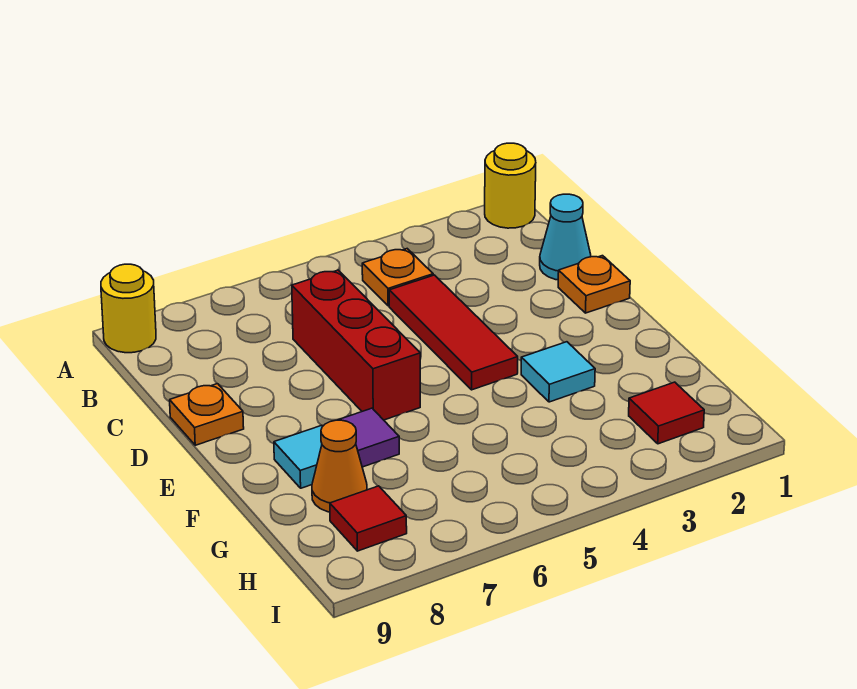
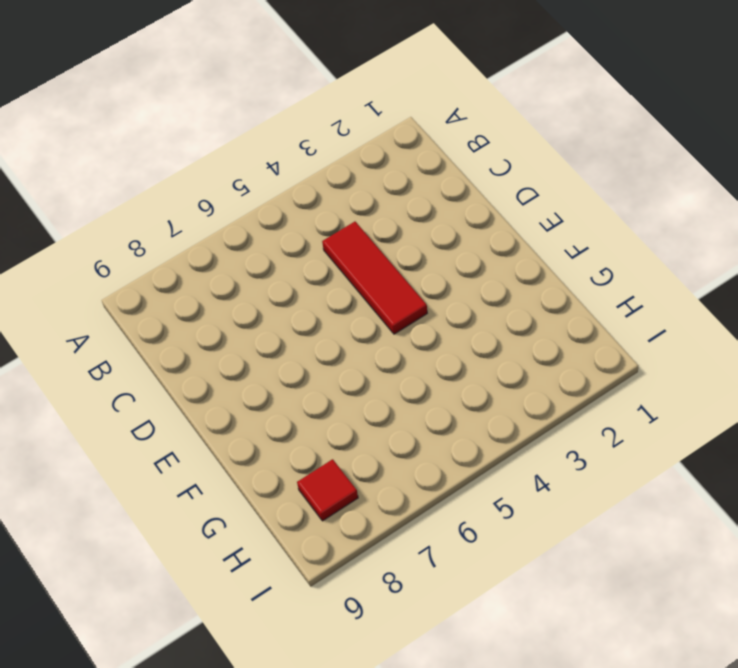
none -> yellow round brick A1 level 1
none -> yellow round brick A9 level 1
none -> orange plate B4 level 1

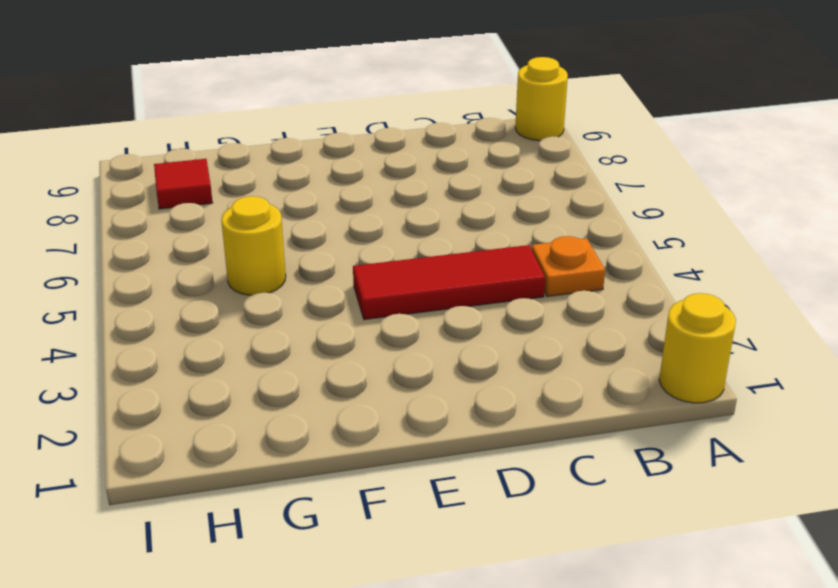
yellow round brick G5 level 1 -> none
none -> cyan cone C1 level 1
none -> red brick C6:E6 level 1
none -> orange plate D1 level 1

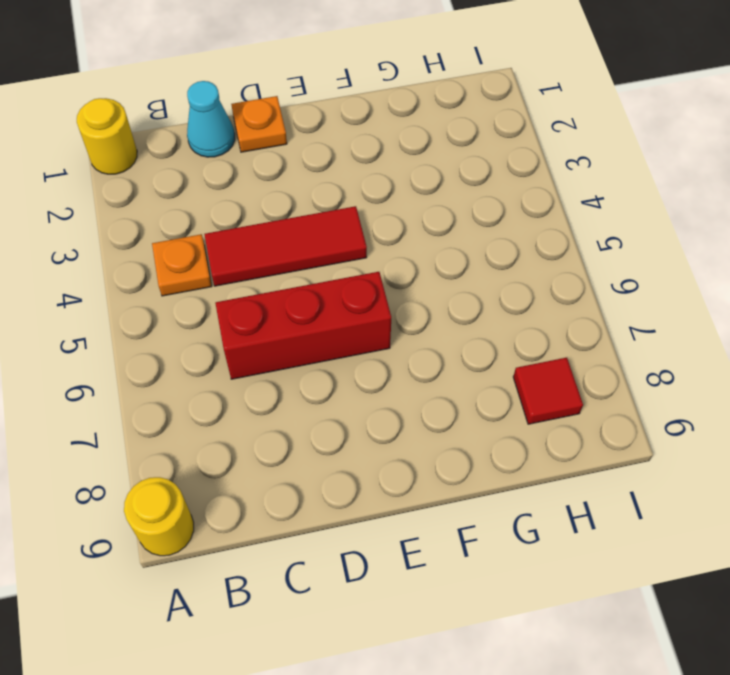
none -> orange plate D9 level 1
none -> cyan tile F3 level 1
none -> purple tile F7 level 1

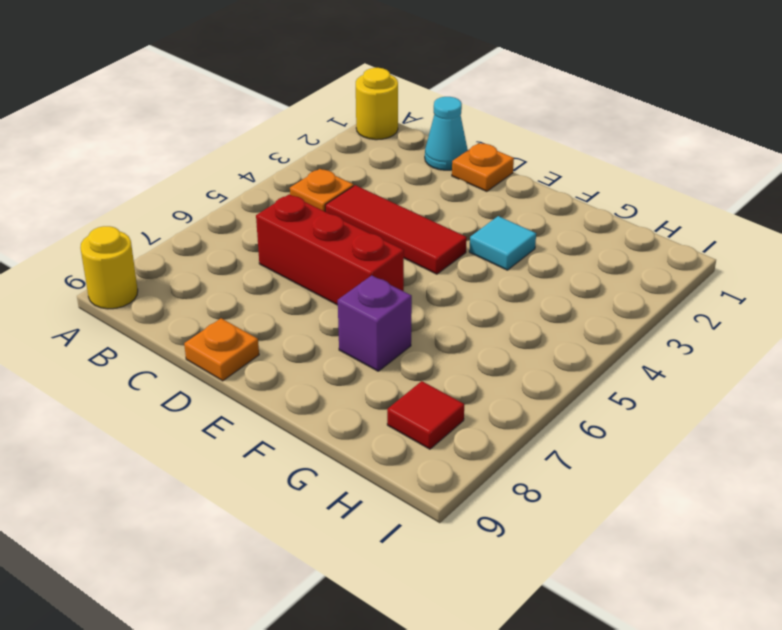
purple brick F7 level 1 -> purple tile F7 level 1
none -> cyan tile F8 level 1
none -> orange cone G8 level 1
none -> red tile H2 level 1

